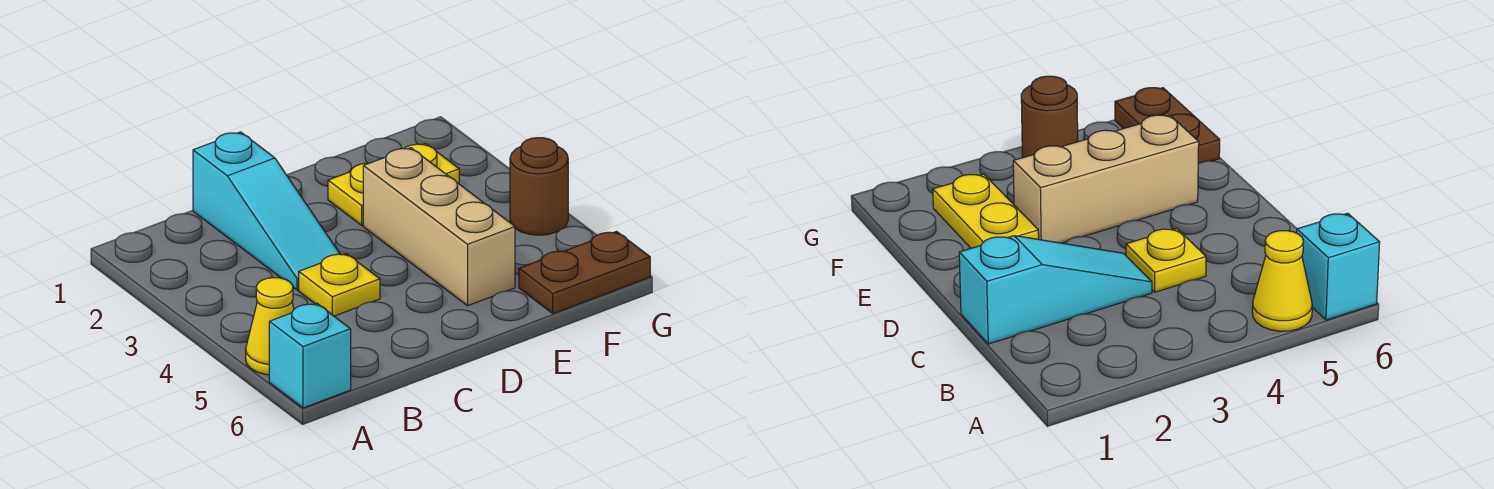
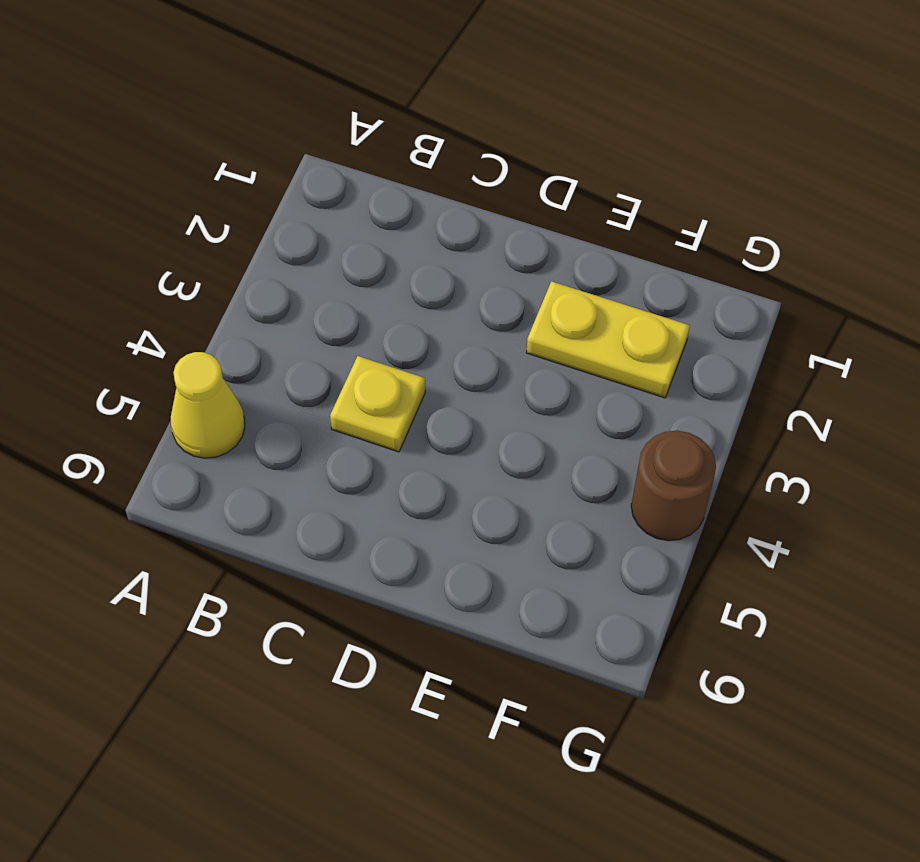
none -> cyan brick A6 level 1
none -> cyan slope C1:C3 level 1 top 1

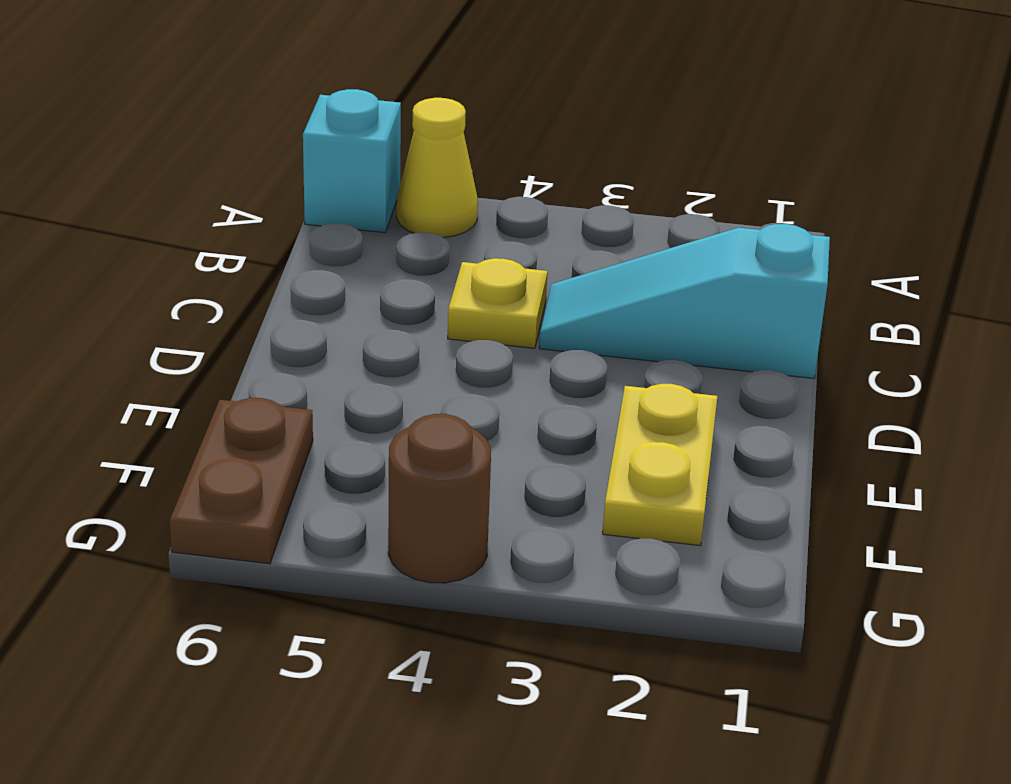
none -> tan brick E3:E5 level 1

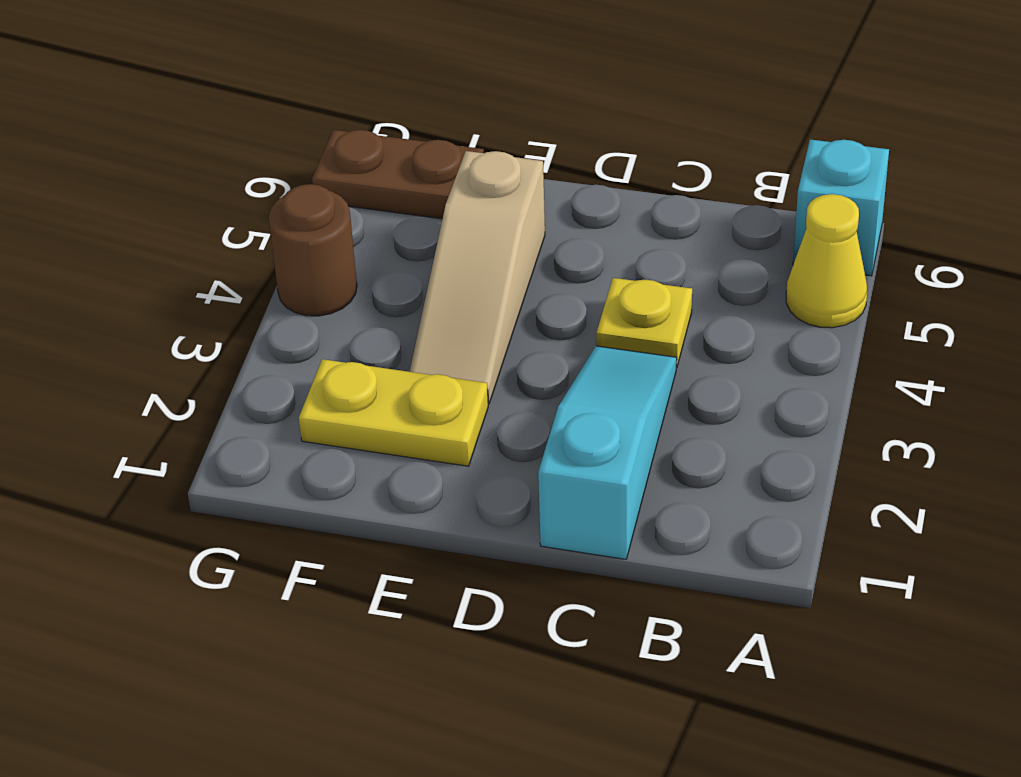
tan slope E3:E5 level 1 top 5 -> tan brick E3:E5 level 1

